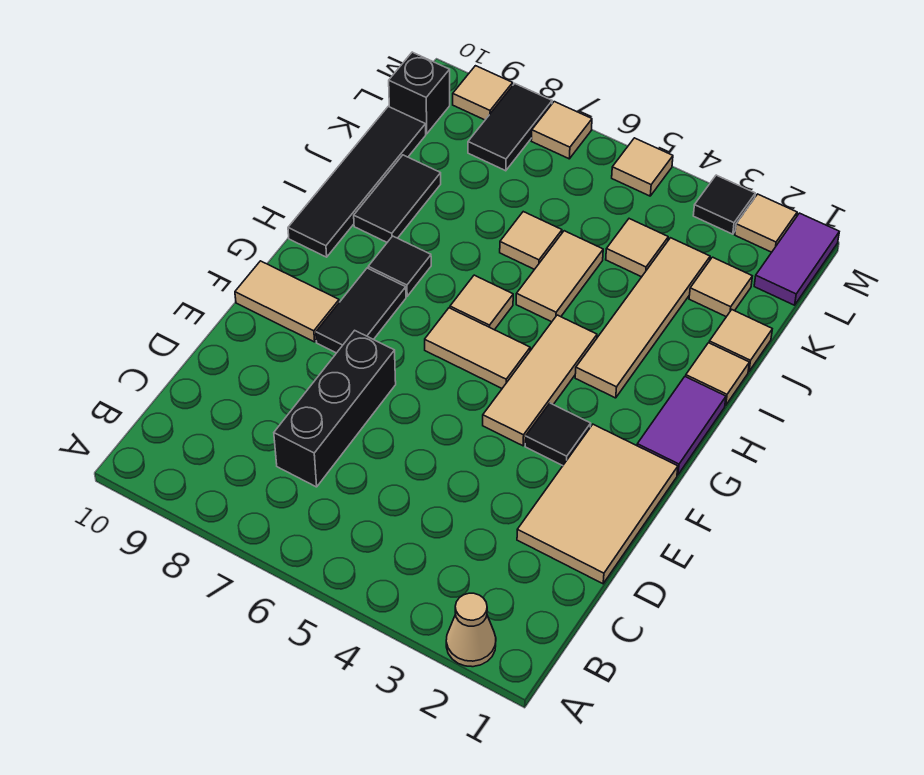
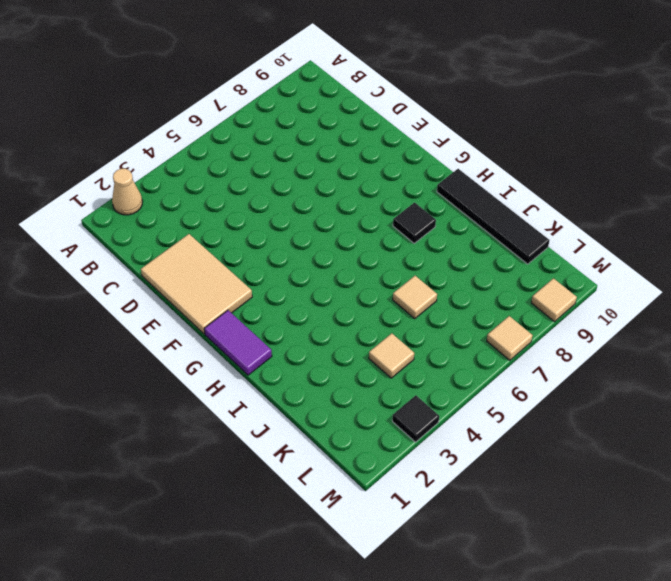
none -> black brick C7:E7 level 1
none -> black tile F3 level 1
none -> tan tile F4:H4 level 1

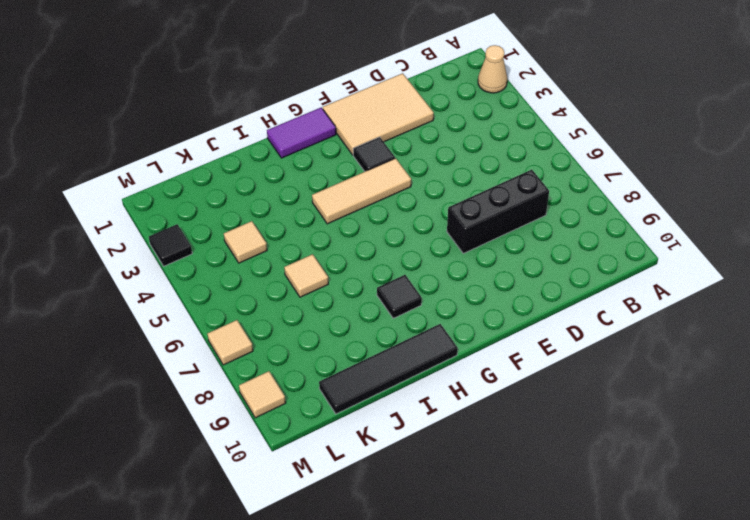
none -> black tile F8:G8 level 1
none -> tan tile F9:F10 level 1
none -> tan tile G5:G6 level 1

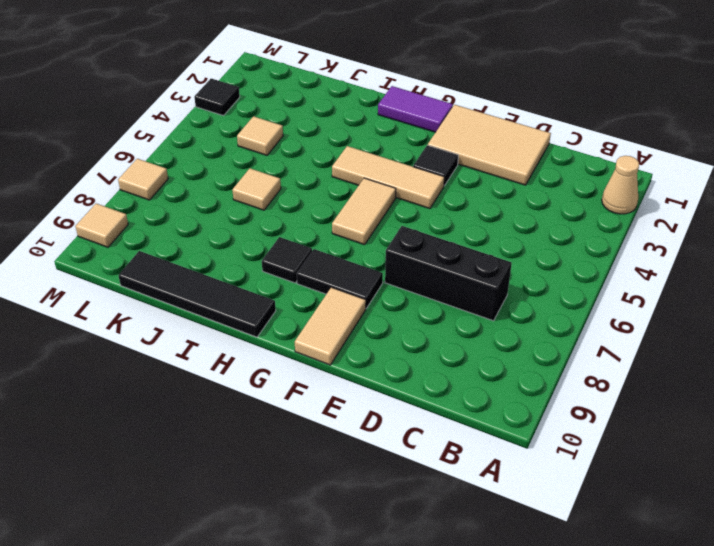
none -> tan tile H3:K3 level 1
none -> tan tile H6 level 1
none -> tan tile I1 level 1

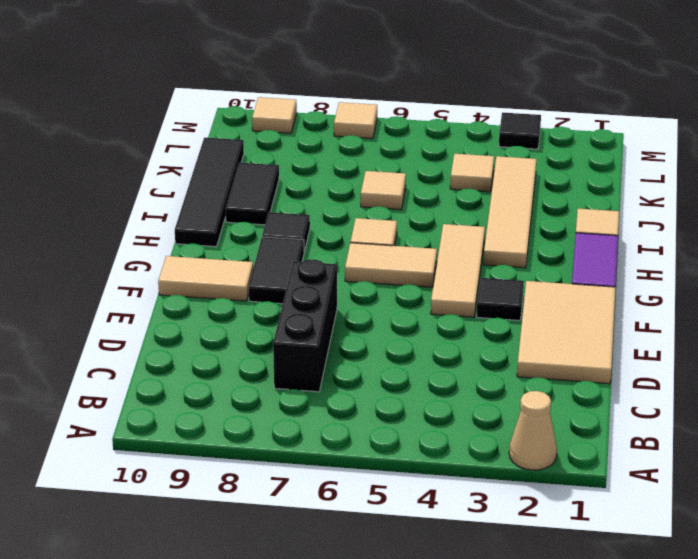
none -> tan tile I5:J5 level 1
none -> tan tile J1 level 1
none -> tan tile K2 level 1

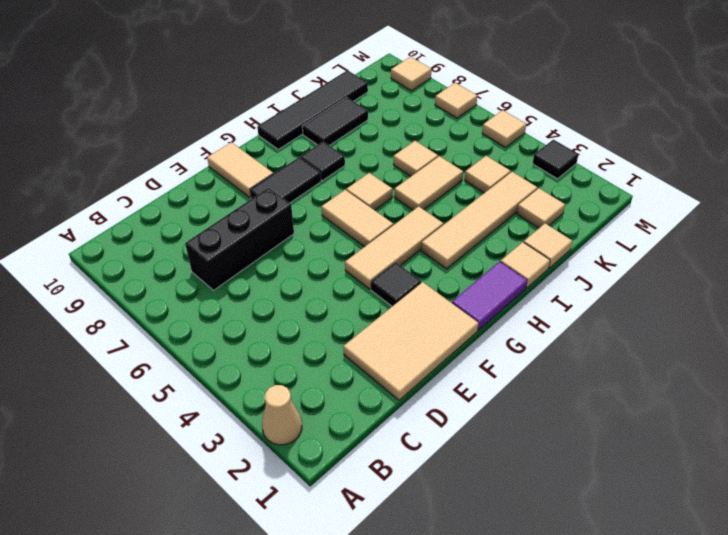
none -> purple tile L1:M1 level 1
none -> black tile L8:M8 level 1
none -> black brick L10 level 1

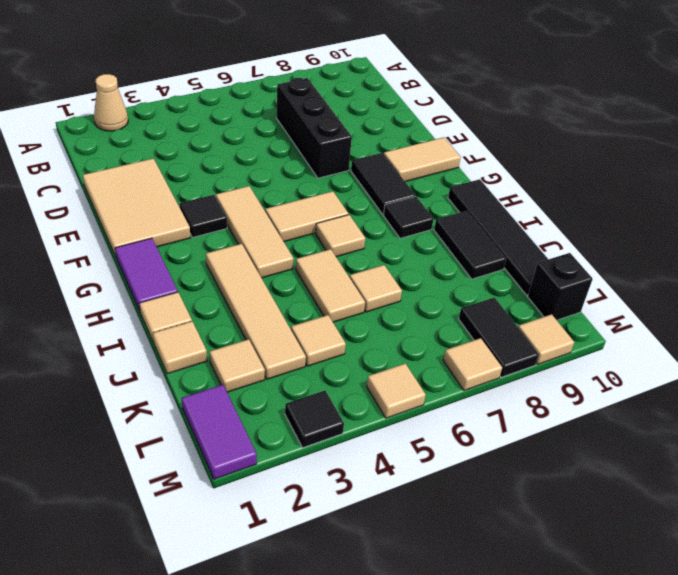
none -> tan tile M2 level 1

